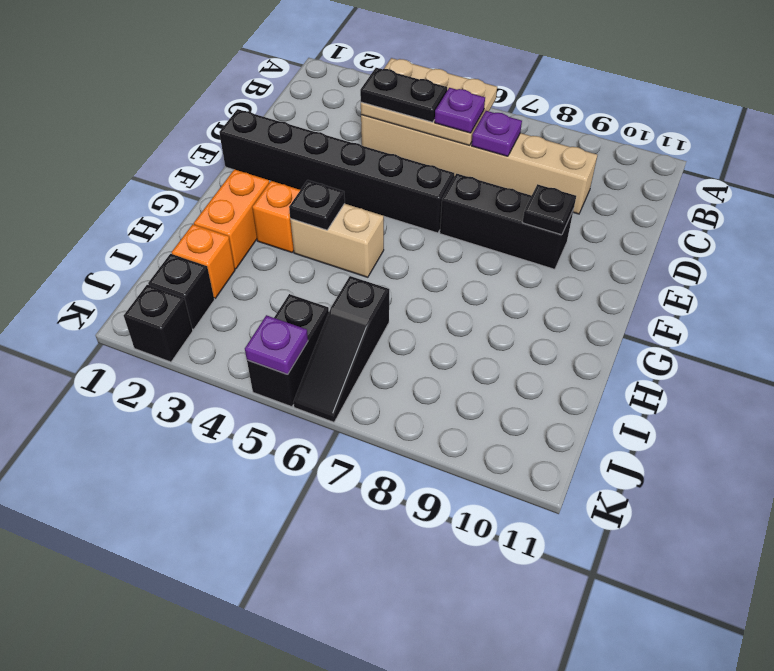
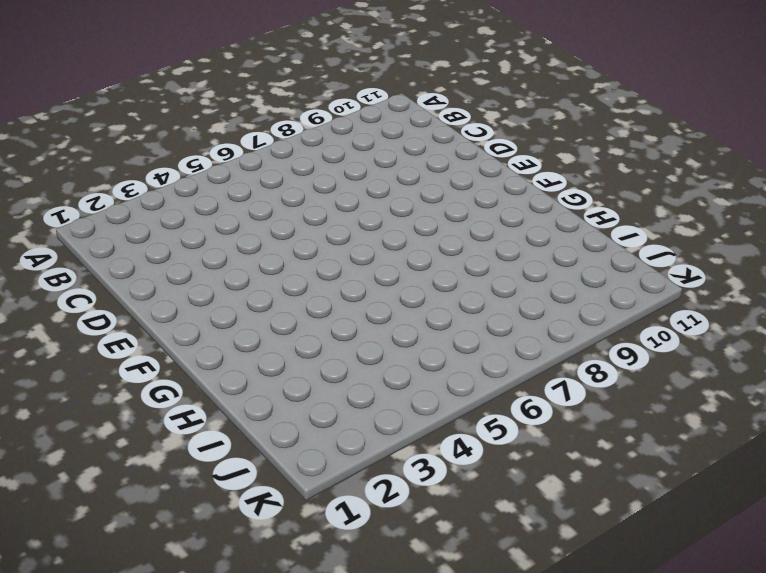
none -> tan brick C4:C9 level 1
none -> black brick E1:E6 level 1
none -> black brick E7:E9 level 1

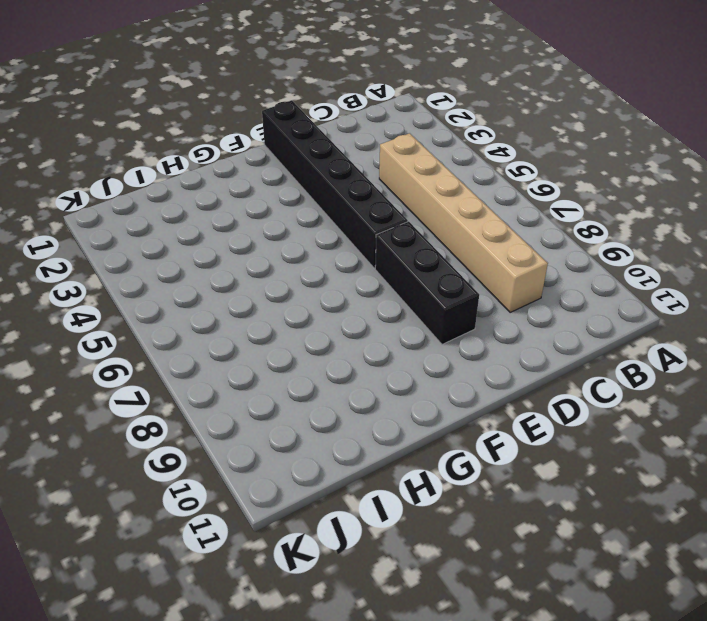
none -> orange brick G2:H2 level 1
none -> orange brick G3 level 1
none -> tan brick G4:G5 level 1

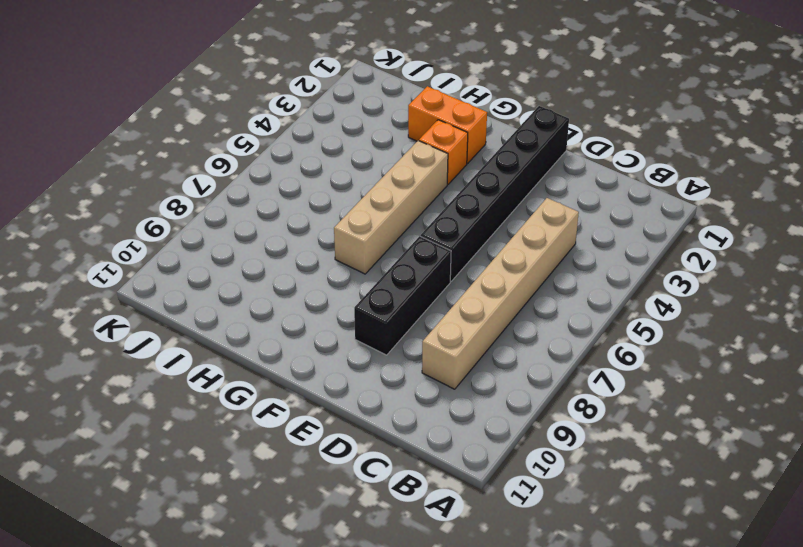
tan brick G4:G7 level 1 -> tan brick G4:G5 level 1
none -> orange brick I2 level 1
none -> black slope I6:K6 level 1 top I
none -> black brick J2 level 1

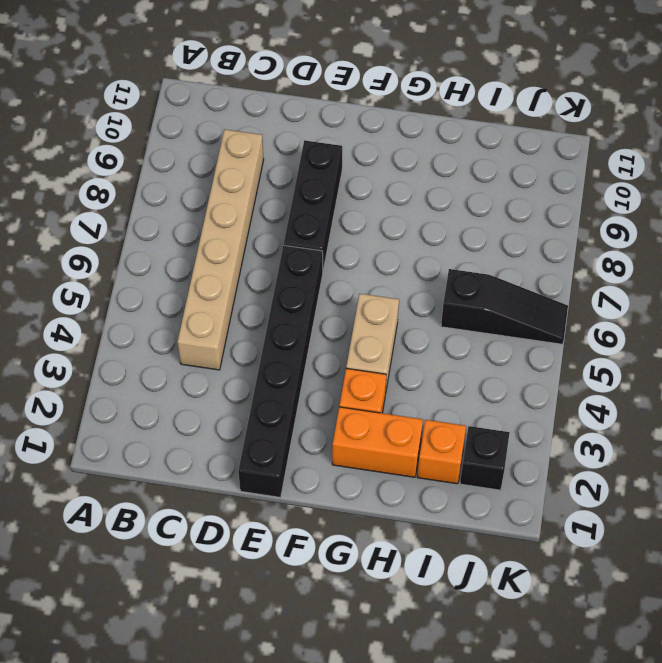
none -> black brick J5:K5 level 1
none -> black brick K2 level 1
none -> tan plate B4:C6 level 2

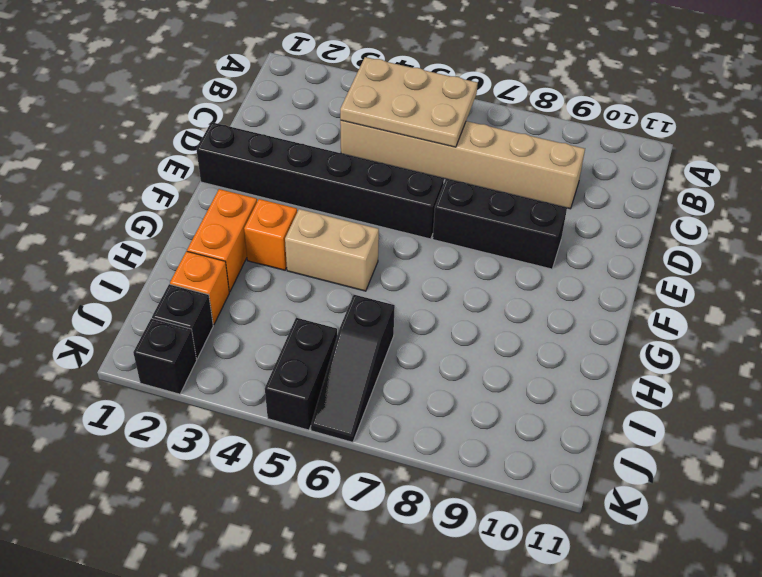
none -> purple plate C7 level 2
none -> black plate E9 level 2
none -> black plate G4 level 2

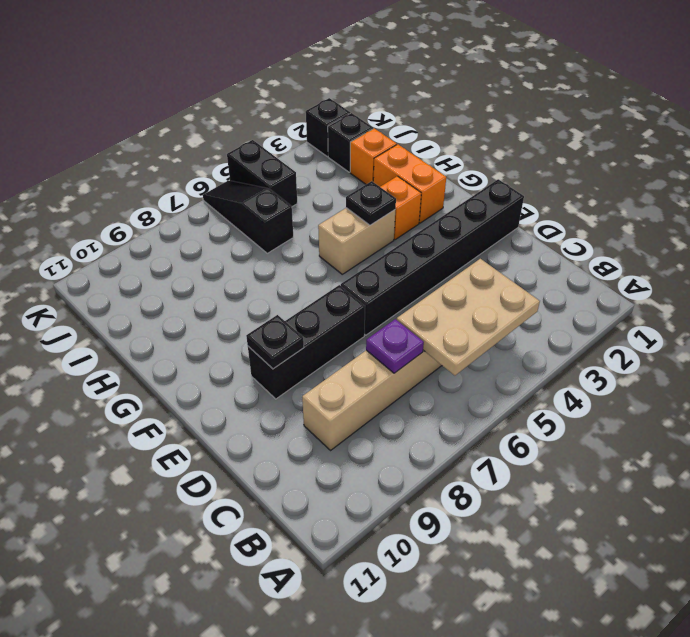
none -> purple plate K5 level 2
none -> black plate C4:C5 level 3
none -> purple plate C6 level 3

